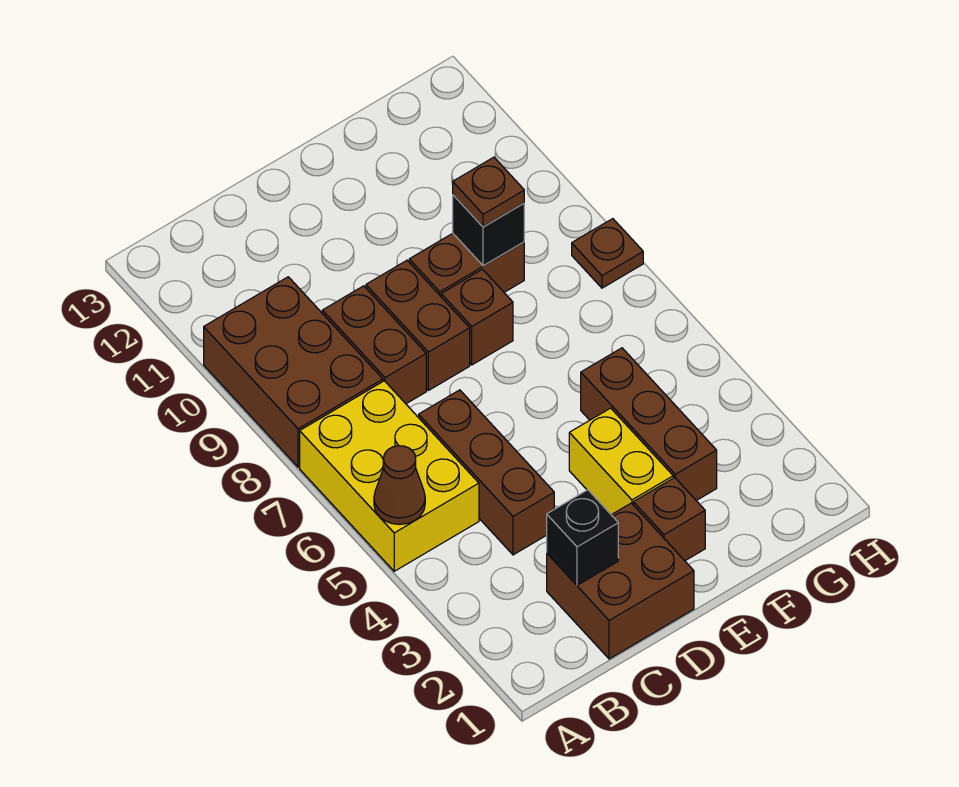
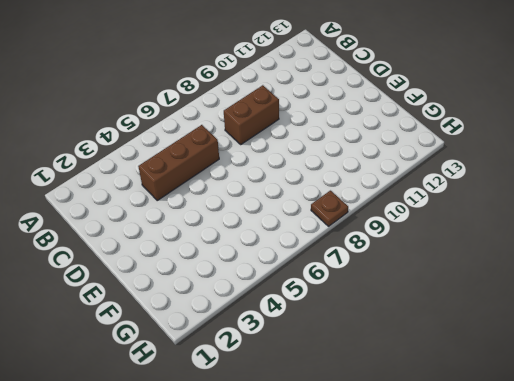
none -> yellow brick A5:B7 level 1
none -> brown brick A8:B10 level 1
none -> brown brick C1:D2 level 1

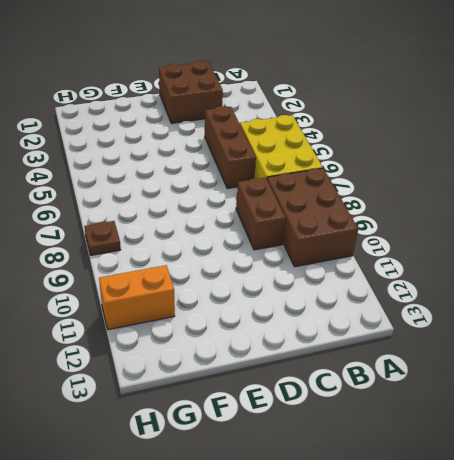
orange brick G11:H11 level 1 -> none
none -> brown brick D8:D9 level 1
none -> brown brick E2 level 1
none -> yellow brick E3:E4 level 1

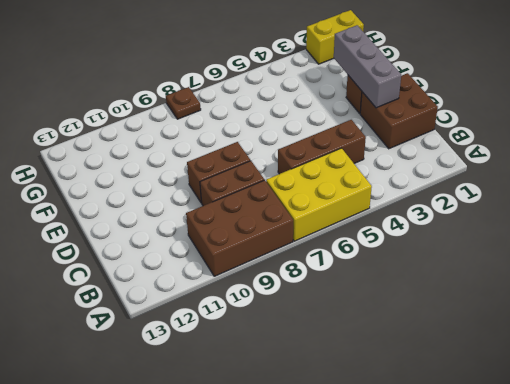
grey brick D2:F2 level 2 -> none
yellow brick H1:H2 level 1 -> yellow brick E3:E4 level 1
none -> brown brick E8 level 1
none -> brown brick E9:F9 level 1
none -> brown brick F3:F5 level 1

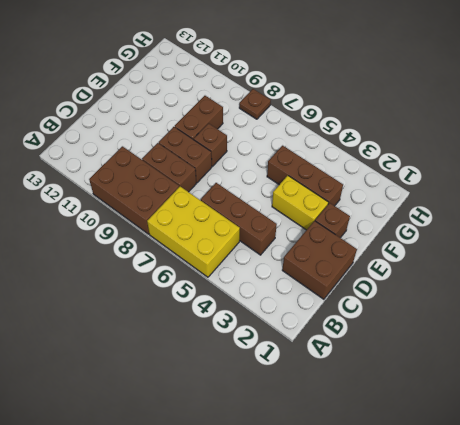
none -> brown cone A5 level 2
none -> black brick C2 level 2
none -> black brick F9 level 2

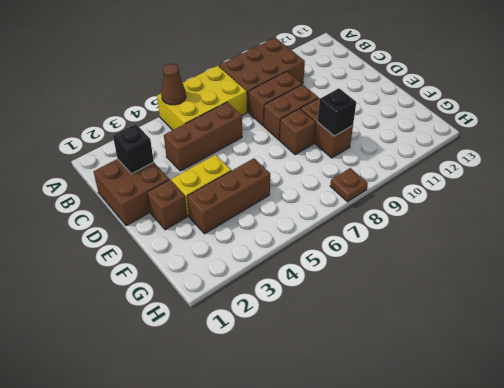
none -> brown plate F9 level 3

